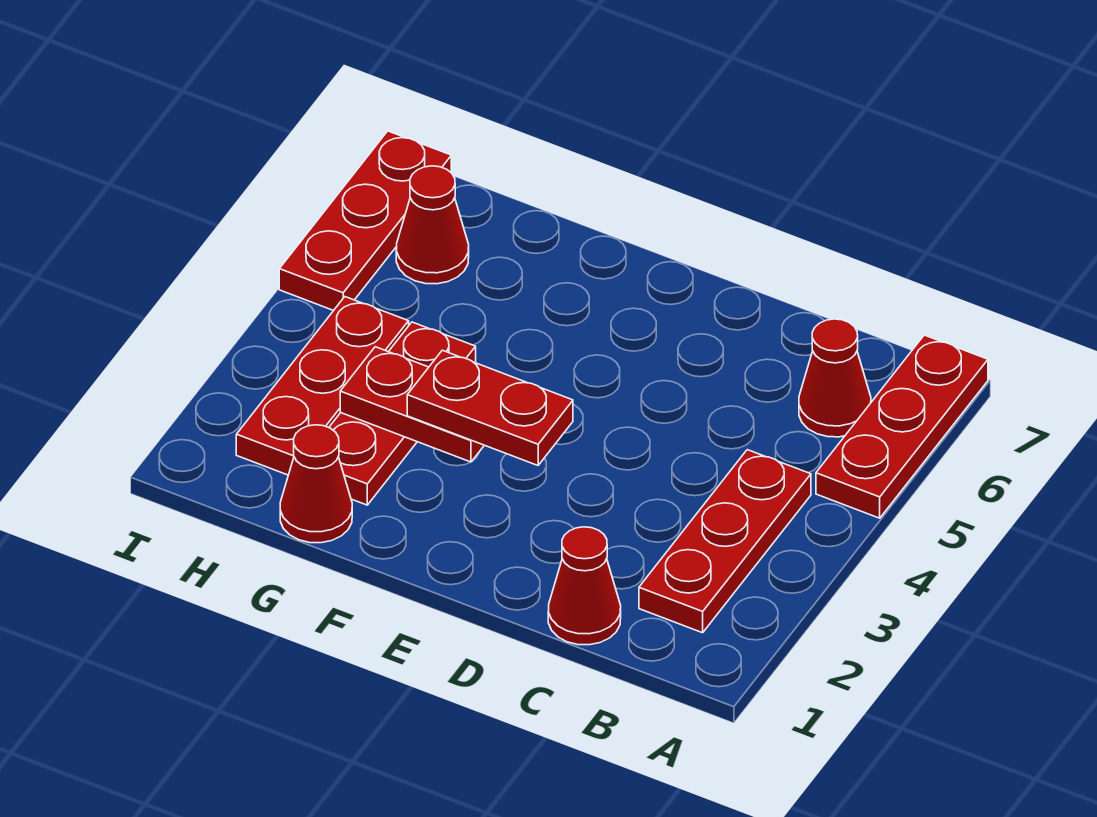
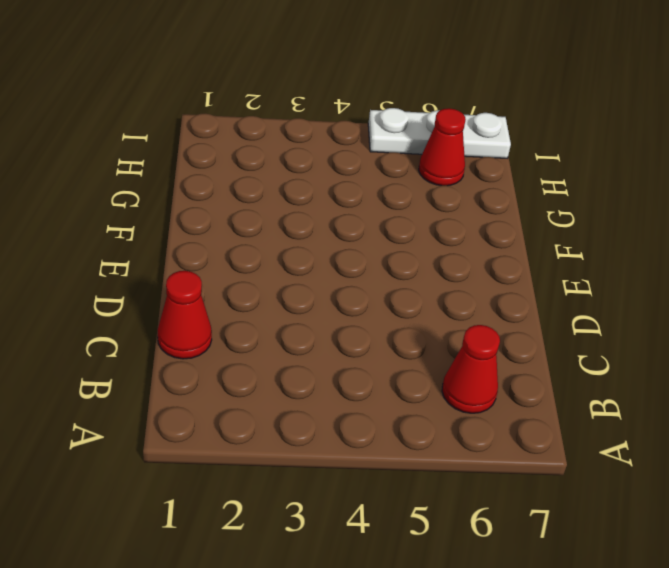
white plate I5:I7 level 1 -> red plate I5:I7 level 1
none -> red plate A5:A7 level 1
none -> red plate B2:B4 level 1

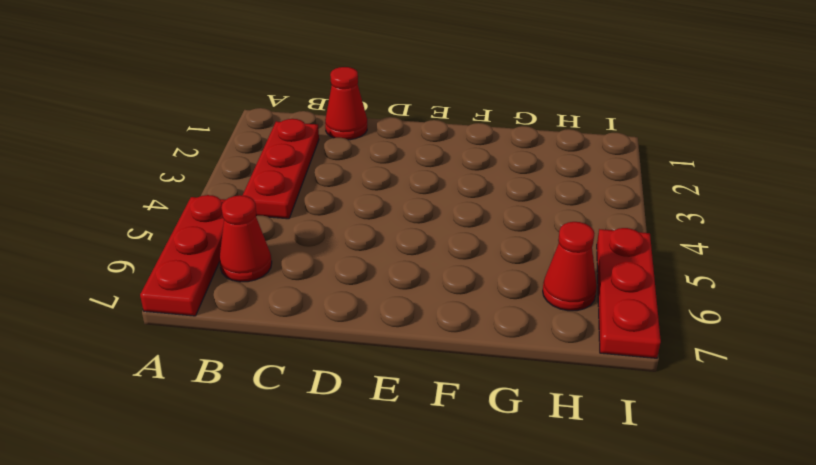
none -> red cone G1 level 1
none -> red plate G2:G4 level 1

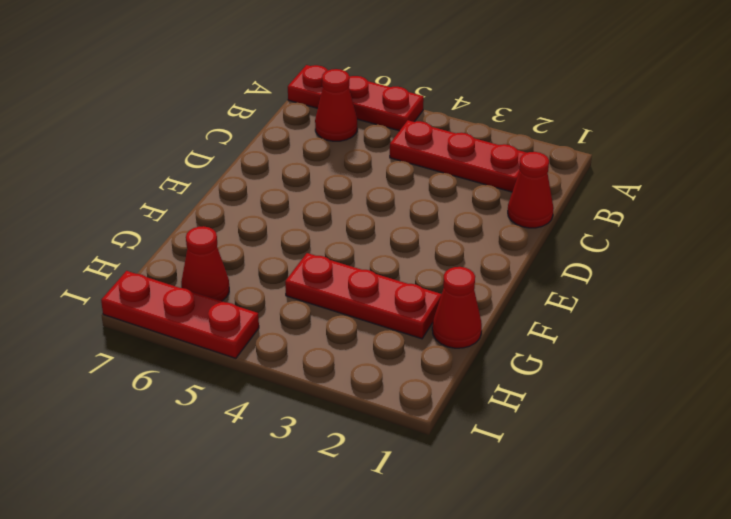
none -> red plate H2:H4 level 1
none -> red plate F3:G3 level 2

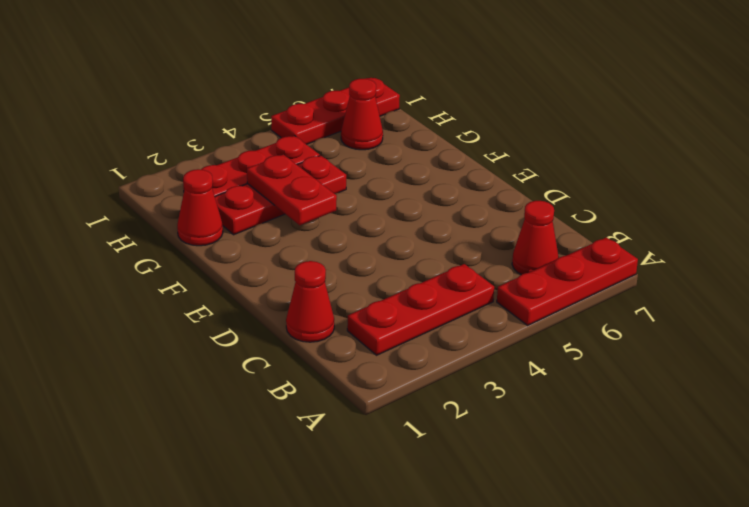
none -> red plate E3:F3 level 3

